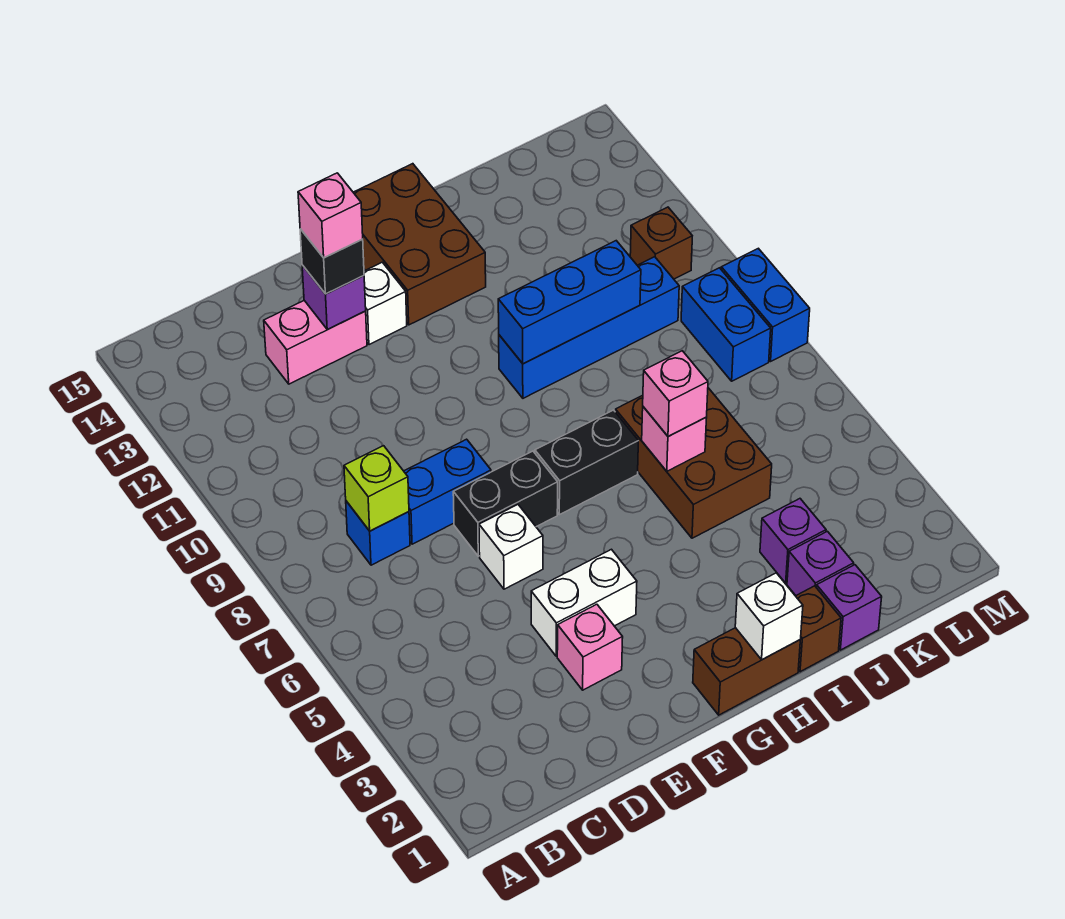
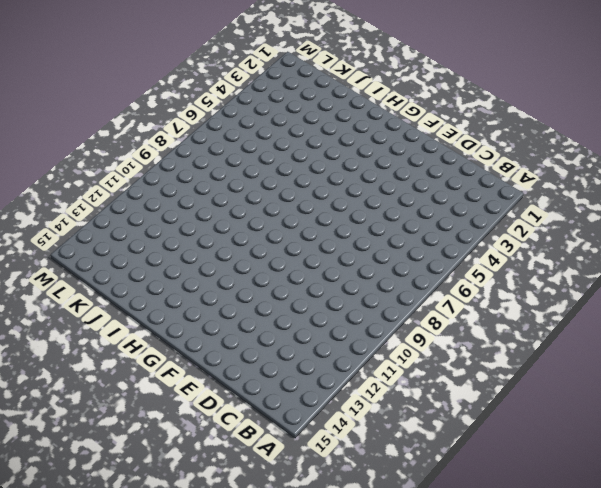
none -> blue brick C8 level 1
none -> blue brick D8:E8 level 1
none -> pink brick D13:E13 level 1

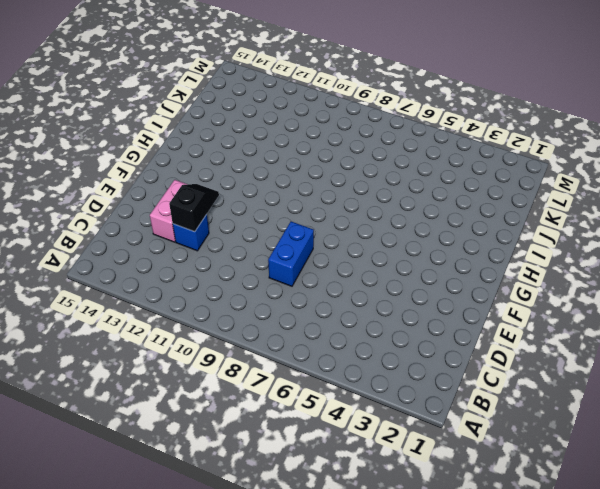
blue brick D12 level 1 -> blue brick C8 level 1
black slope D12:E12 level 2 top D -> none
none -> pink brick E3 level 1
none -> white brick E4:F4 level 1
none -> white brick E6 level 1

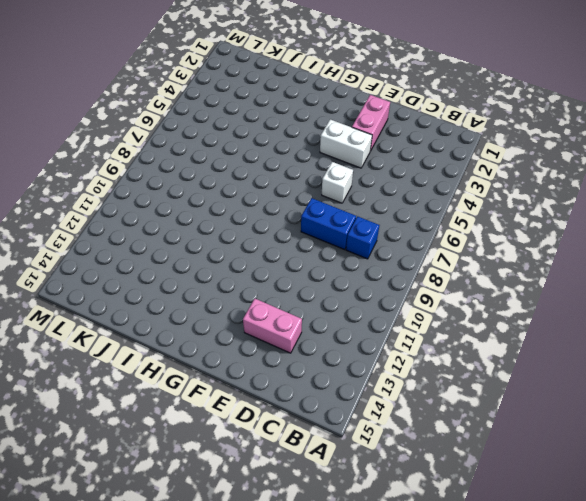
pink brick E2:E3 level 1 -> pink brick E3 level 1
none -> black brick E7:F7 level 1
none -> white brick F13 level 1
none -> brown brick G1:H1 level 1

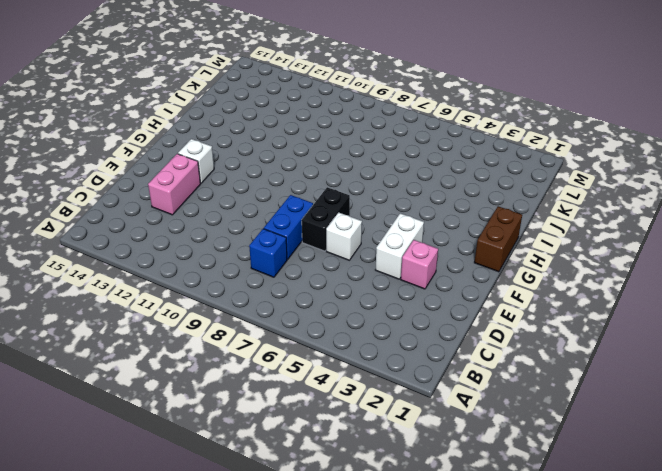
none -> black brick G7:H7 level 1
none -> brown brick G13:H15 level 1
none -> blue brick H10:K10 level 1

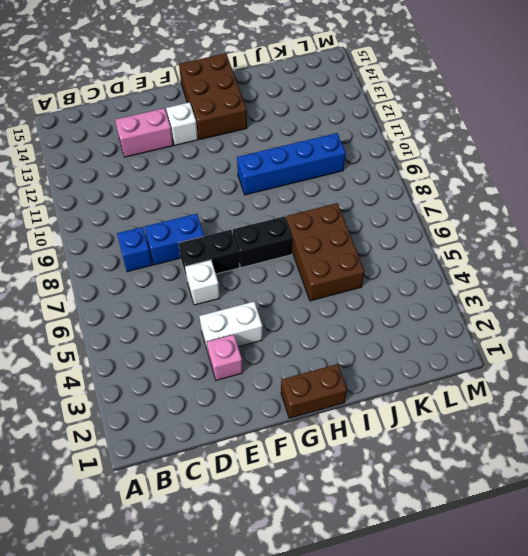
none -> brown brick I1 level 1
none -> purple brick J1 level 1
none -> purple brick J2 level 1

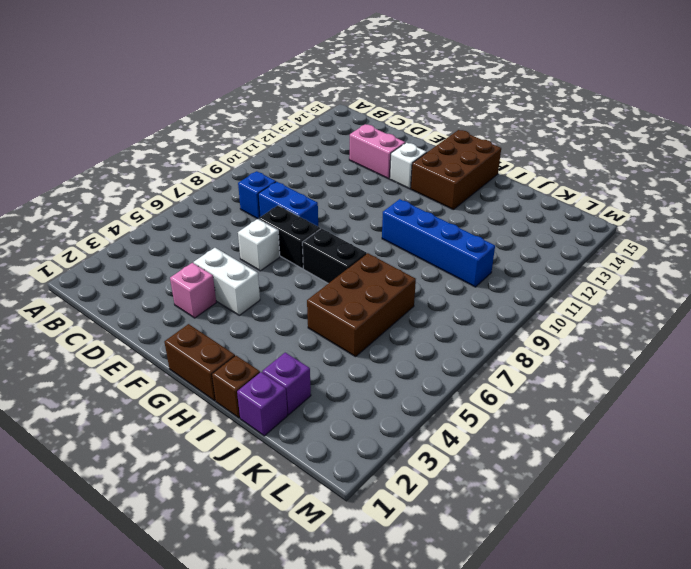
none -> purple brick J3 level 1
none -> blue brick L8:L9 level 1
none -> brown brick L11 level 1

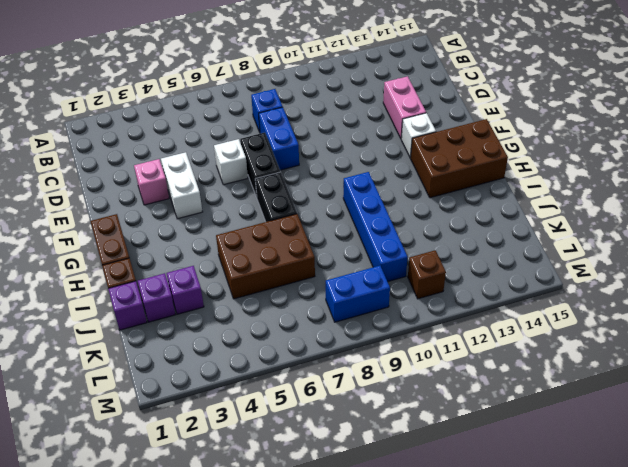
none -> blue brick M8:M9 level 1
none -> lime brick C8 level 2
none -> purple brick E13 level 2

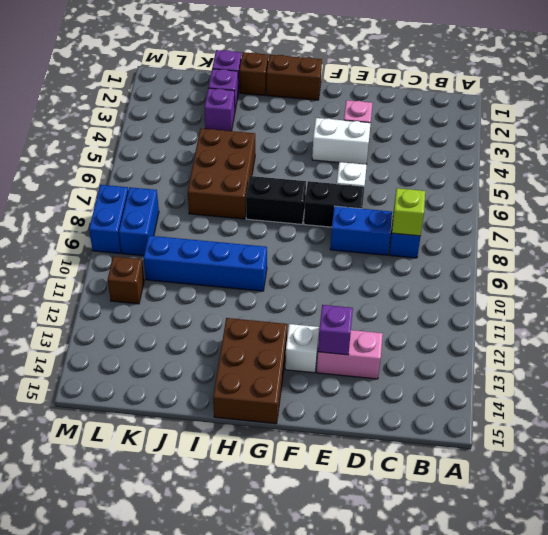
none -> white brick H1 level 2
none -> blue brick H10:J10 level 2
none -> pink brick I6 level 2

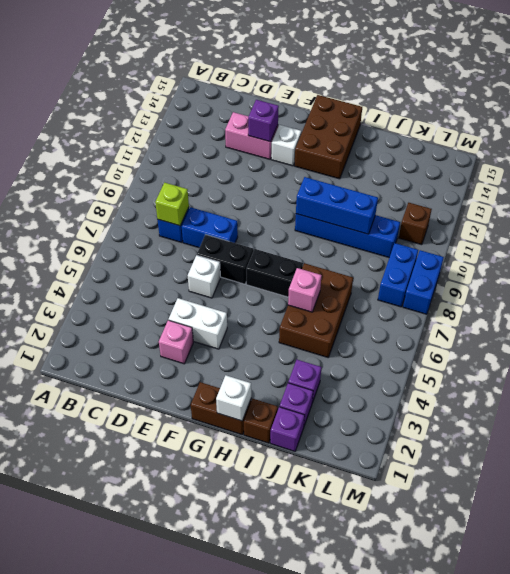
none -> black brick E13 level 3
none -> pink brick I6 level 3
none -> pink brick E13 level 4

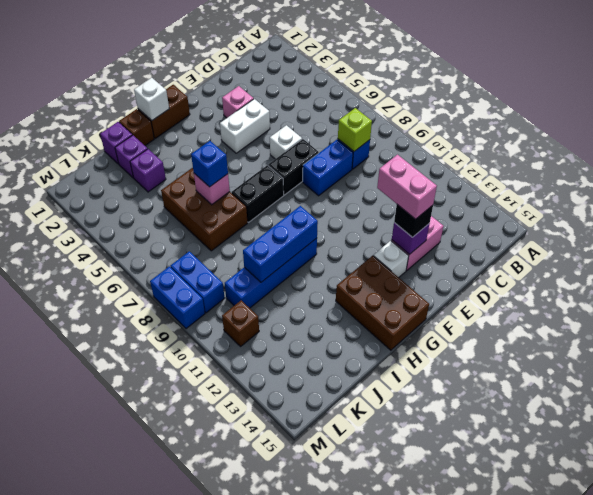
pink brick E12:E13 level 4 -> pink brick E13 level 4
blue brick I6 level 3 -> pink brick I6 level 3

